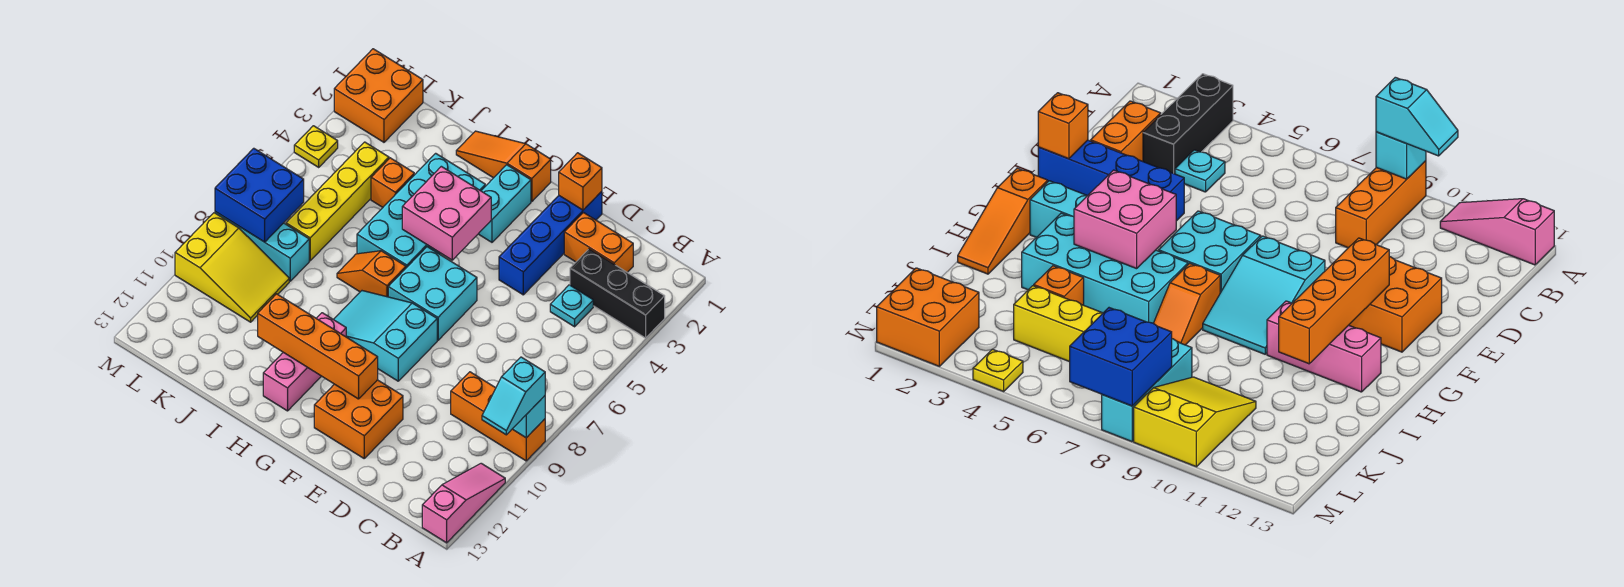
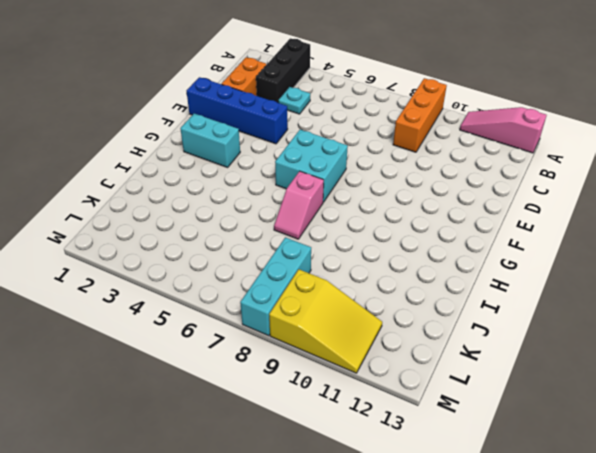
pink slope H7:I7 level 1 top H -> orange slope H7:I7 level 1 top H
yellow slope L9:M11 level 1 top 9 -> yellow slope K9:M10 level 1 top M
none -> orange brick E11:F12 level 1
none -> cyan slope F8:H9 level 1 top F
none -> orange slope G1:I1 level 1 top G

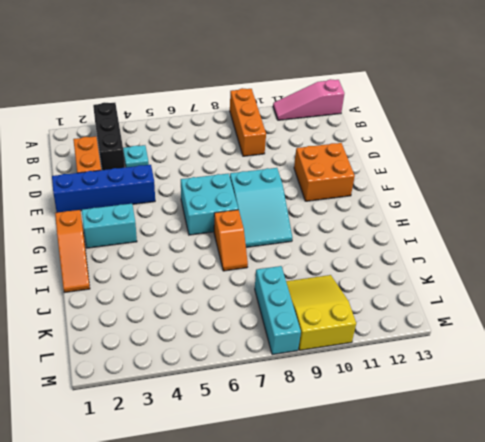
none -> cyan brick H3:I6 level 1
none -> pink brick H10:H12 level 1
none -> orange brick J4 level 1

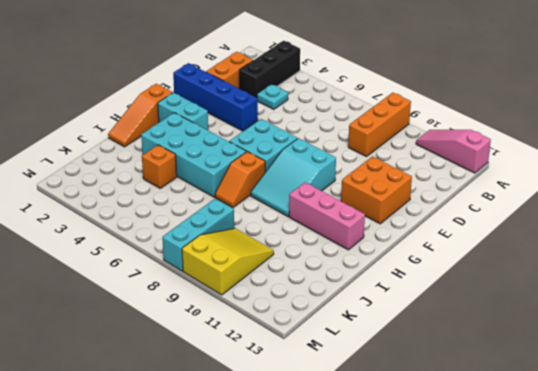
none -> yellow brick K4:K7 level 1
none -> orange brick L1:M2 level 1
none -> yellow plate M4 level 1

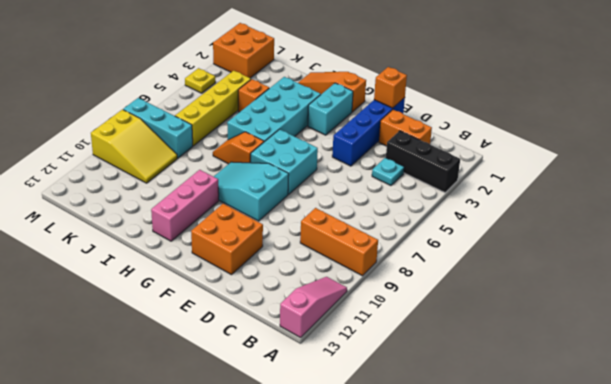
none -> cyan brick A9 level 2
none -> orange brick F11:I11 level 2
none -> pink brick G4:H5 level 2

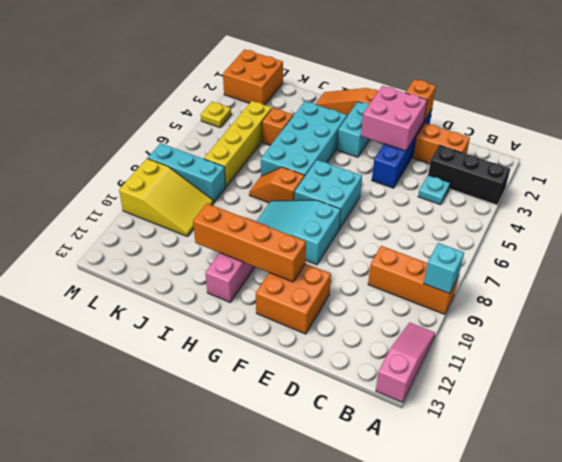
pink brick E2:F3 level 2 -> pink brick G4:H5 level 2
none -> blue brick L7:M8 level 2
none -> cyan slope A9:A10 level 3 top 9

